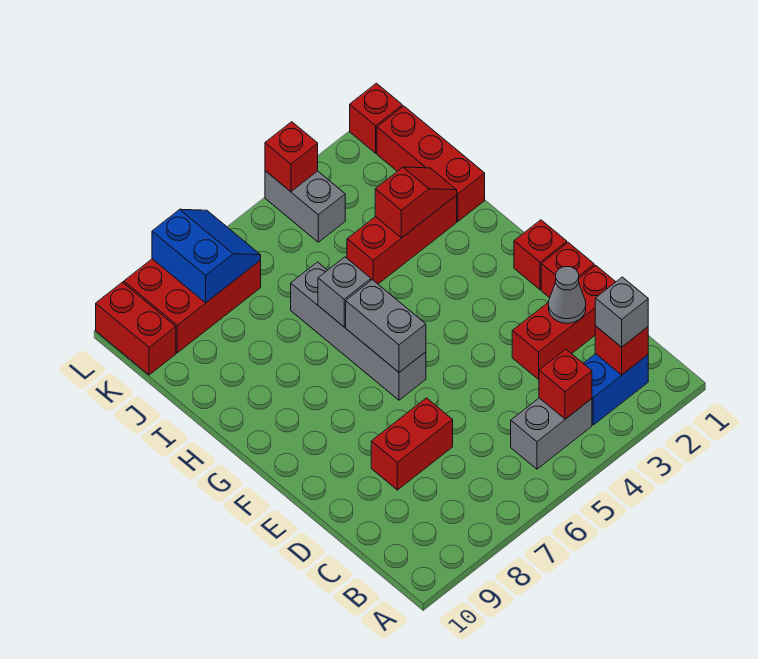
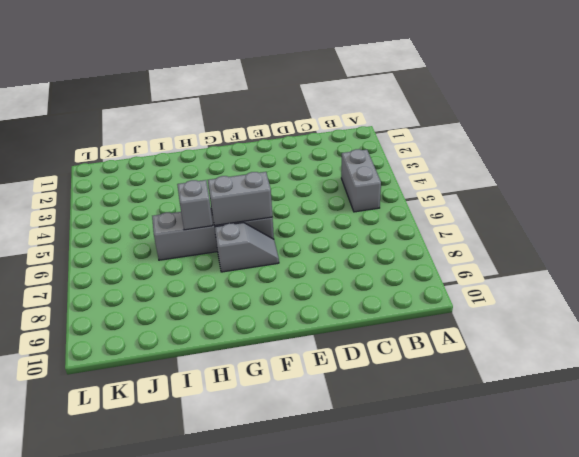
grey slope F7:G7 level 1 top G -> none
none -> blue brick B2:B3 level 1
none -> red brick D1:D3 level 1
none -> red brick D7:D8 level 1

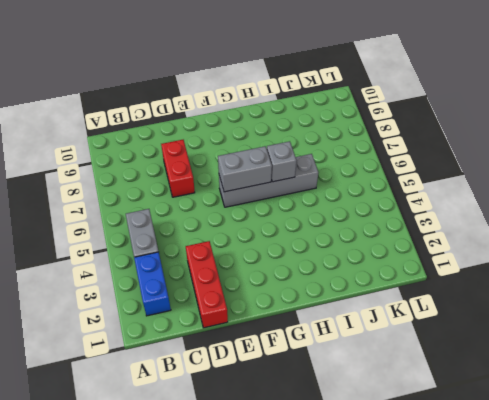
none -> red brick E1 level 1
none -> red brick F1 level 1
none -> red brick I1:K1 level 1

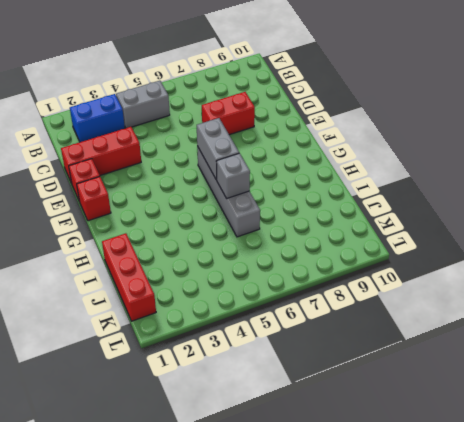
none -> red brick I2:I4 level 1
none -> grey brick K4:L4 level 1
none -> red brick K7:L9 level 1

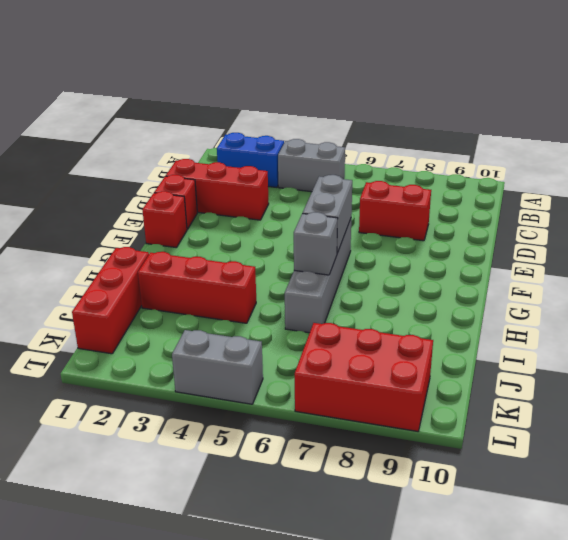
grey brick L4:L5 level 1 -> grey brick K4:L4 level 1
none -> red brick K10:L10 level 1
none -> red brick L1 level 1
none -> red brick B2 level 2

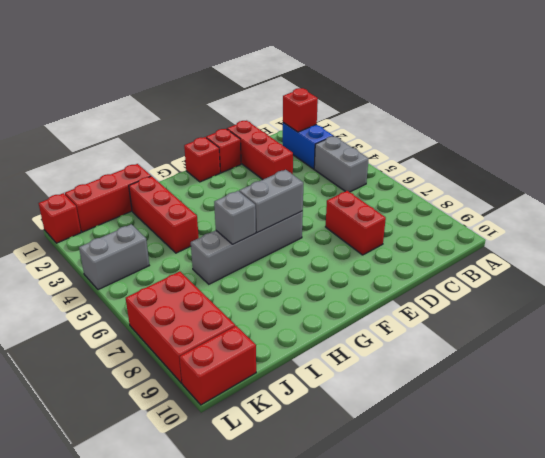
none -> red brick B4 level 2
none -> grey cone D2 level 2
none -> red slope I2:I3 level 2 top 3

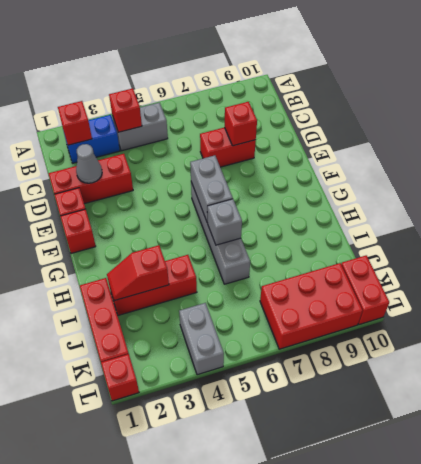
red brick D8 level 2 -> red brick L4 level 2
none -> blue slope K7:L8 level 2 top 8
none -> grey brick B2 level 3

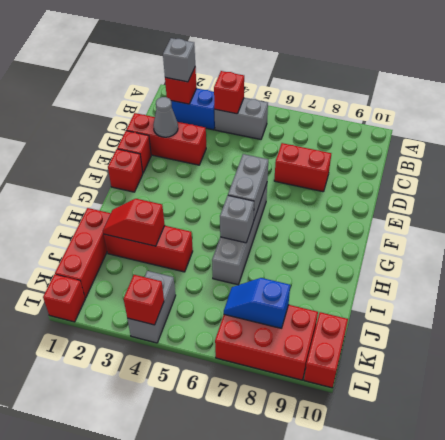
blue slope K7:K8 level 2 top 8 -> blue slope K7:L8 level 2 top 8

